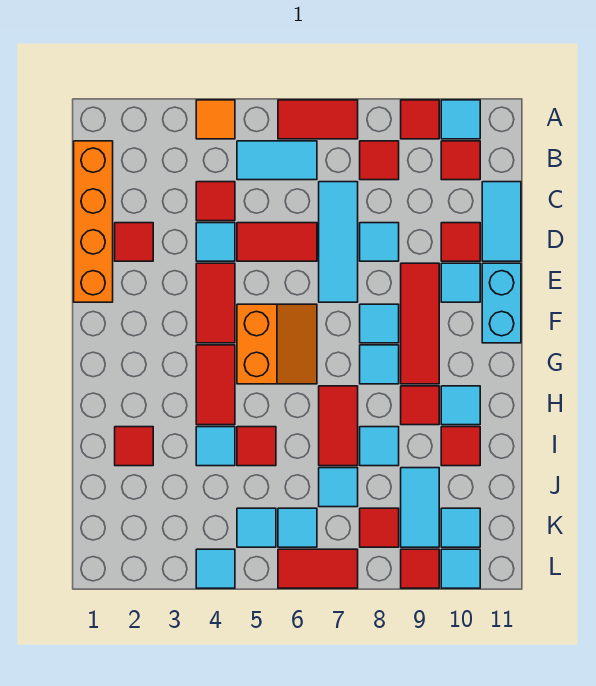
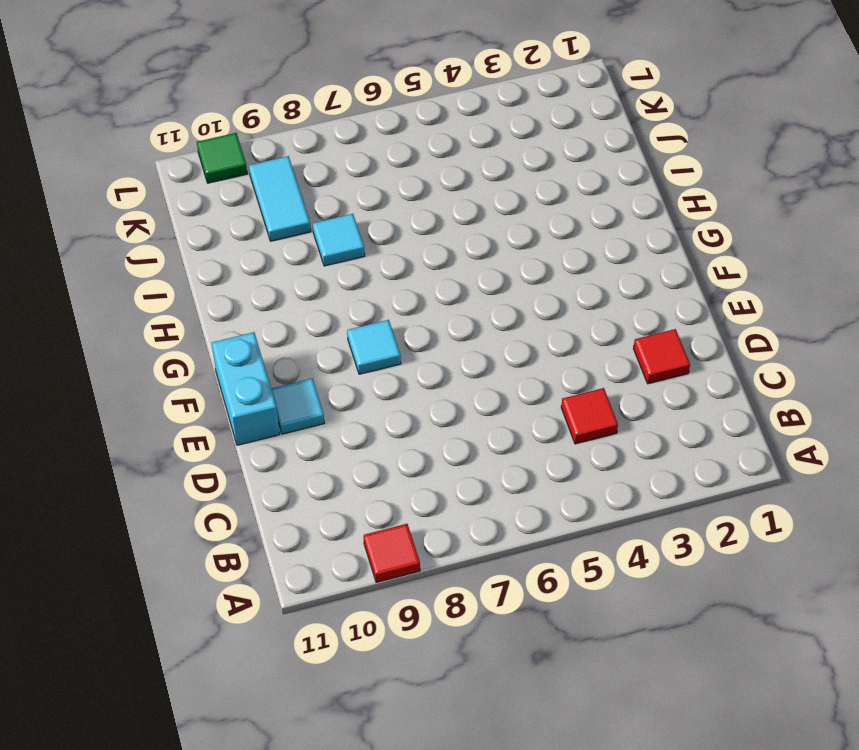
green tile L10 level 1 -> cyan tile L10 level 1
none -> orange tile A4 level 1
none -> red tile A6:A7 level 1
none -> cyan tile A10 level 1
none -> orange brick B1:E1 level 1

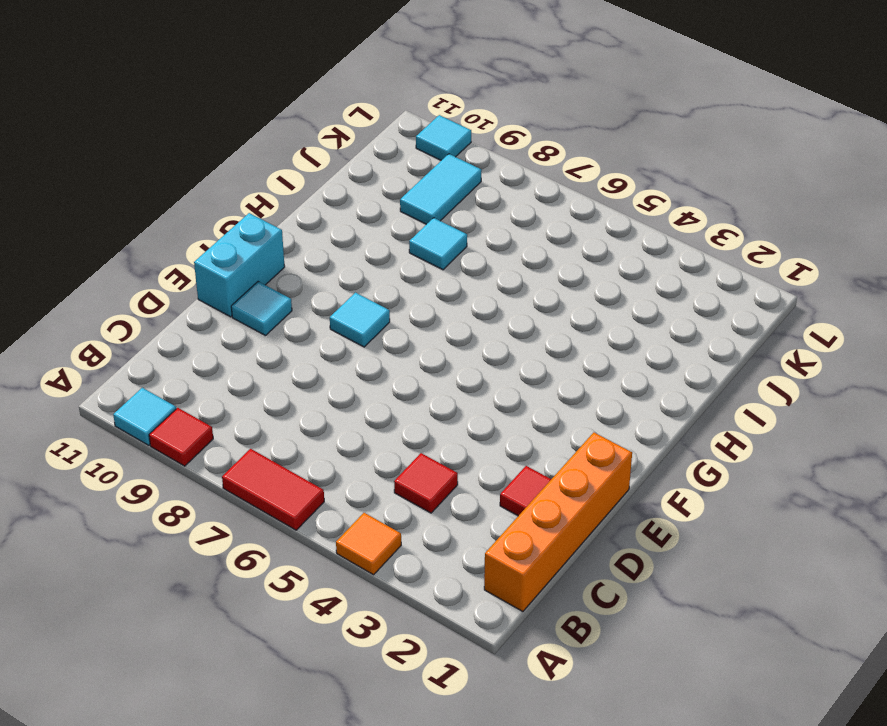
none -> cyan tile B5:B6 level 1
none -> red tile B8 level 1
none -> red tile B10 level 1
none -> cyan tile C7:E7 level 1

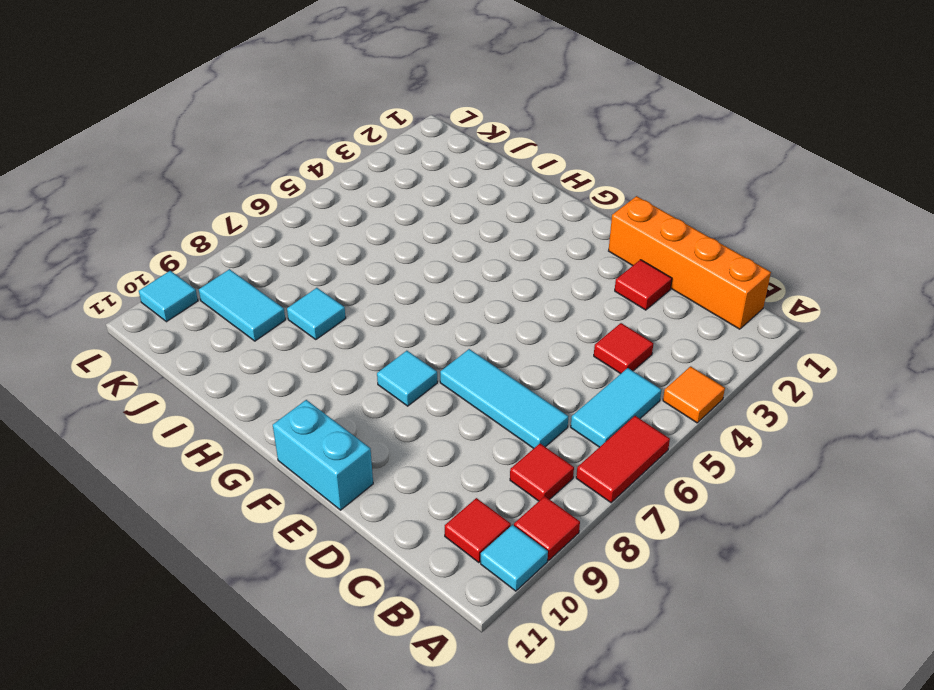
none -> cyan tile C11:D11 level 1
none -> cyan tile D4 level 1
none -> red tile D5:D6 level 1
none -> cyan tile D8 level 1

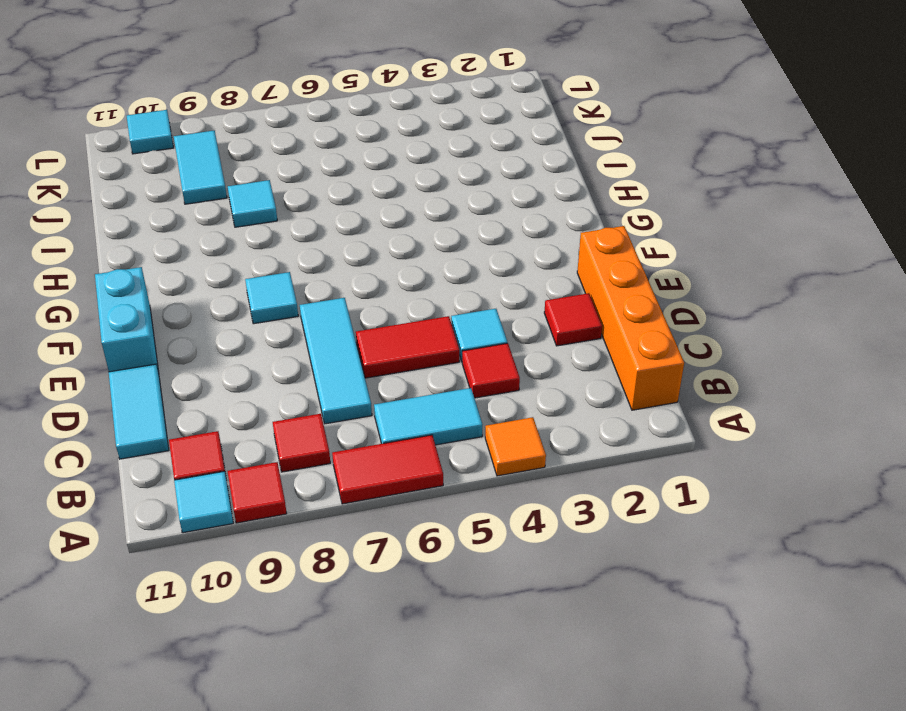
none -> cyan tile D8 level 1
none -> red tile D10 level 1
none -> red tile E4:F4 level 1
none -> red tile E9:G9 level 1

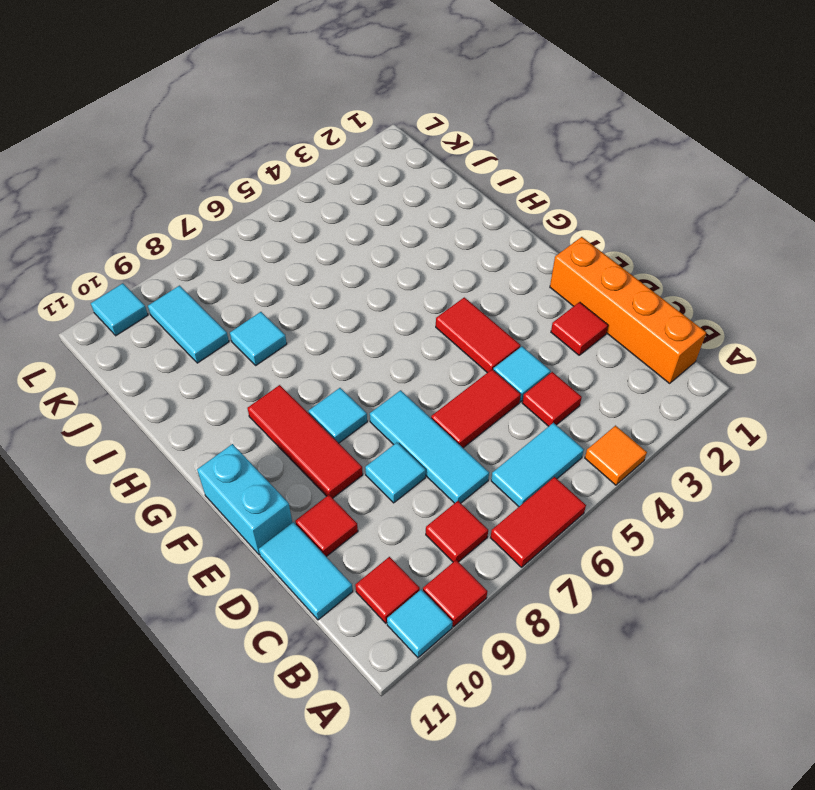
none -> cyan tile E10 level 1
none -> orange slope F5:G6 level 1 top 5
none -> red tile G4:H4 level 1
none -> cyan tile G8 level 1

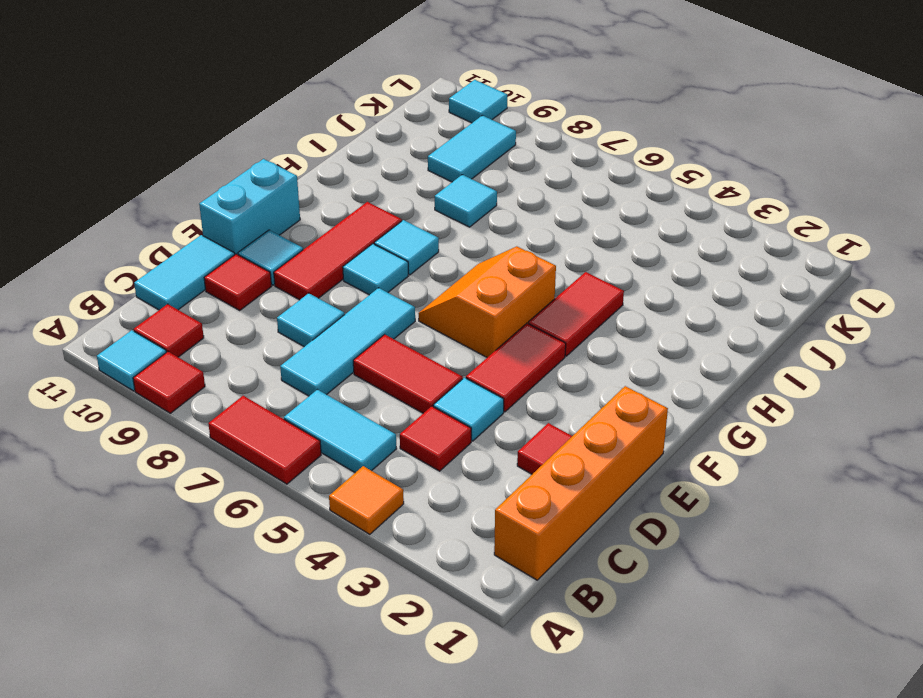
none -> red tile B8 level 1
none -> red tile H7:I7 level 1
none -> red tile H9 level 1
none -> cyan tile H10 level 1

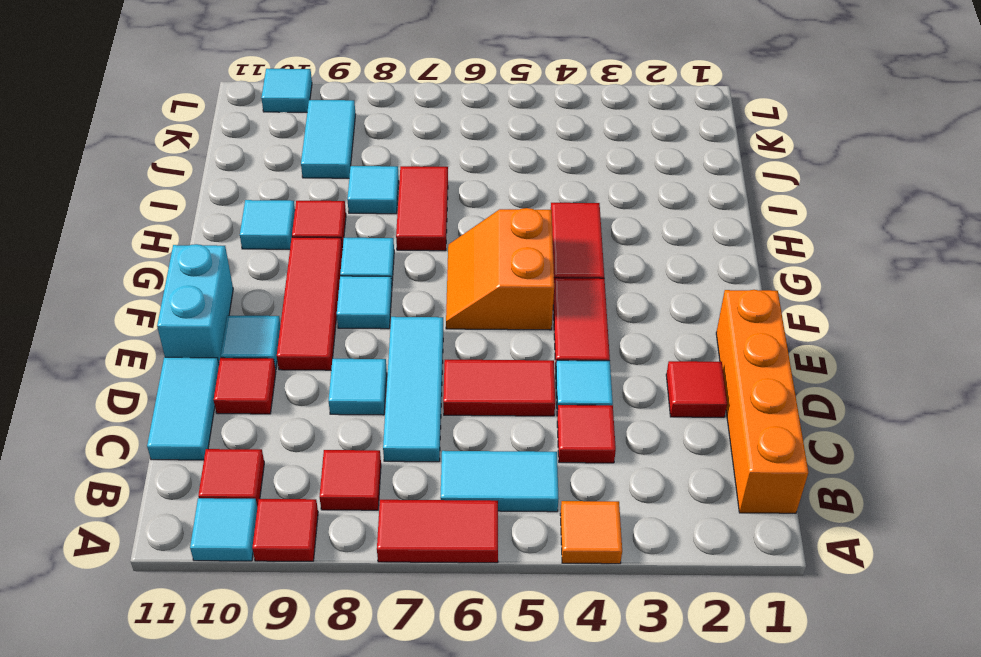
none -> red tile I2 level 1
none -> cyan tile I4 level 1
none -> red tile I5 level 1
none -> red tile I10 level 1

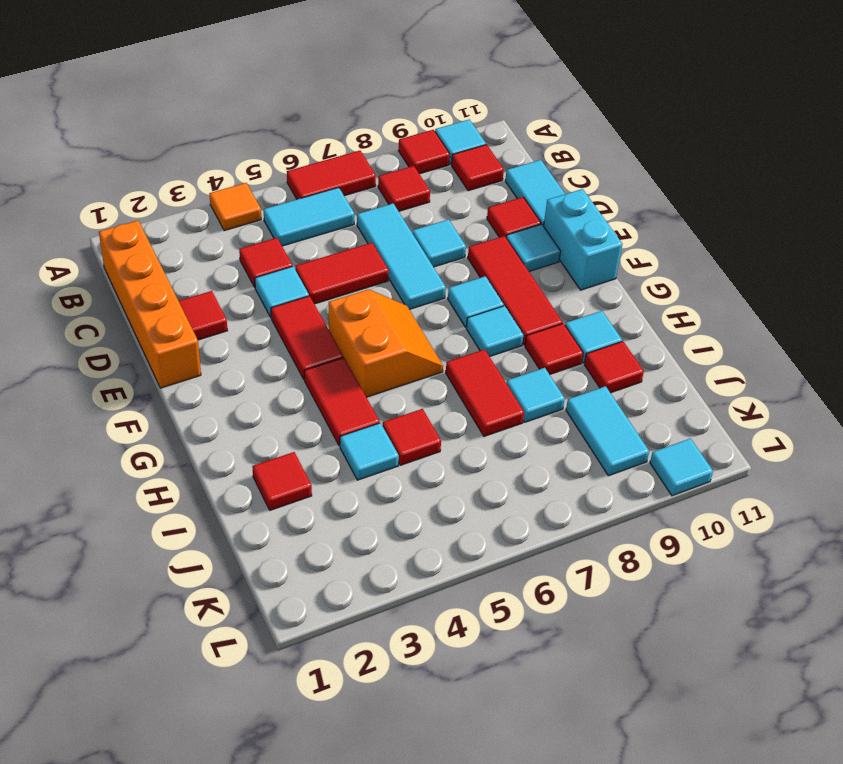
none -> cyan tile J7 level 1
none -> cyan tile K5 level 1
none -> cyan tile K6 level 1
none -> red tile K8 level 1

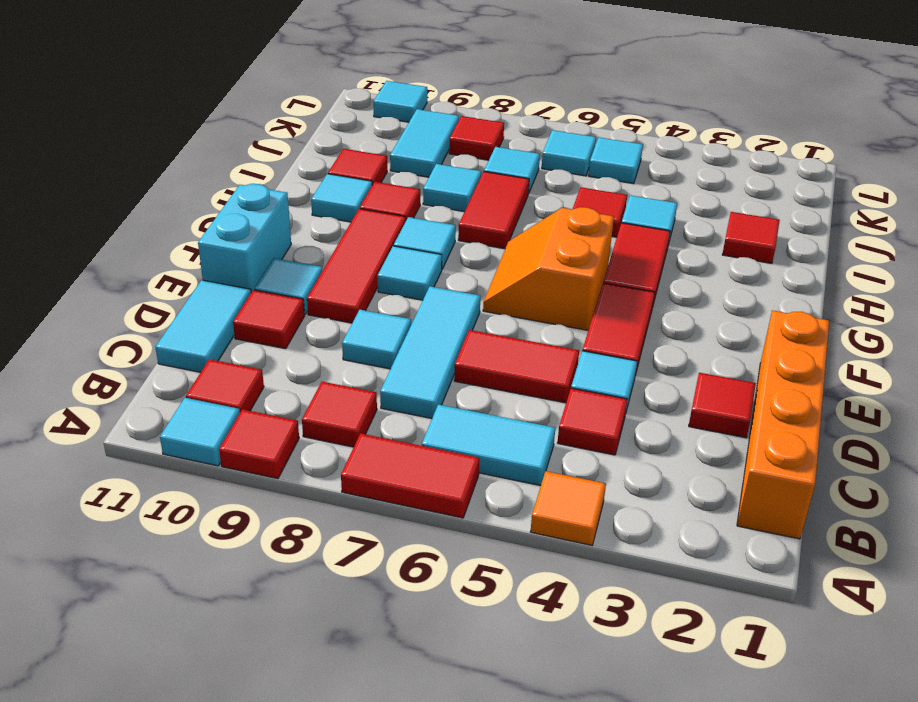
none -> cyan tile K10 level 1
none -> cyan tile L4 level 1
none -> red tile L6:L7 level 1
none -> red tile L9 level 1

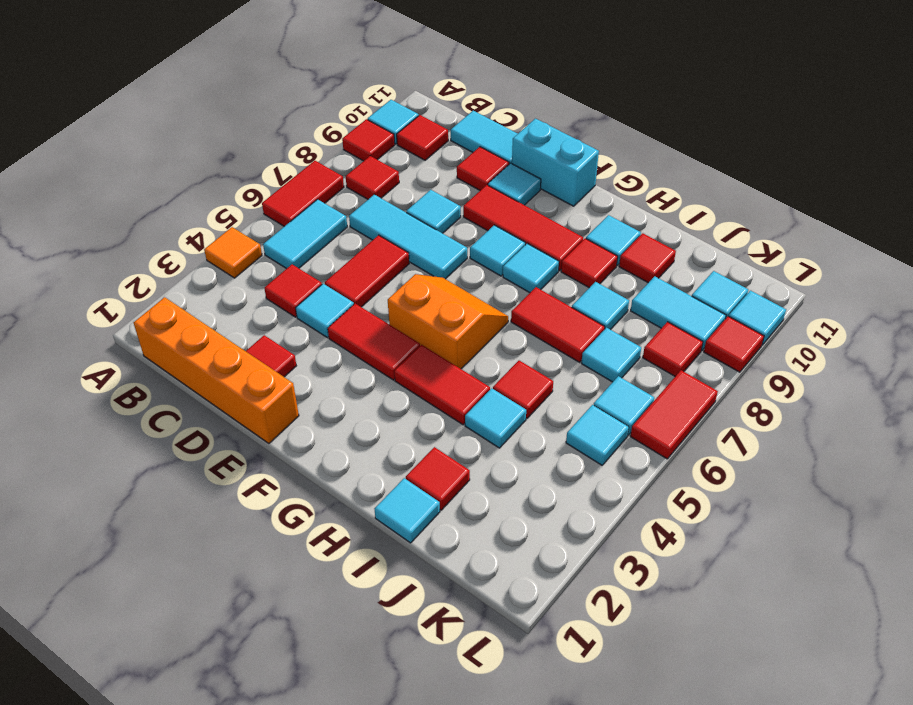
cyan tile I1 level 1 -> cyan tile L4 level 1

